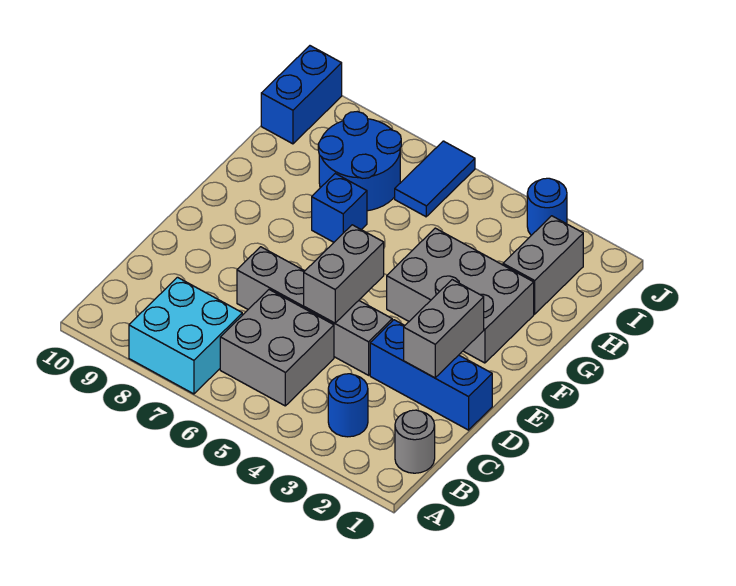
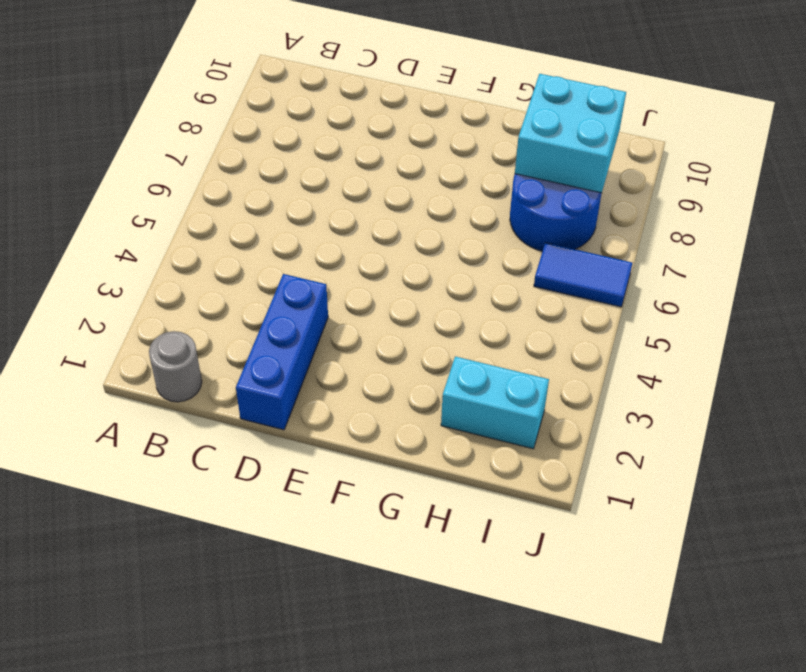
cyan brick H2:I2 level 1 -> grey brick H2:I2 level 1
cyan brick H8:I9 level 2 -> cyan brick A7:B8 level 1
none -> blue round brick B3 level 1
none -> grey brick B5:C6 level 1
none -> grey brick D4:D7 level 1

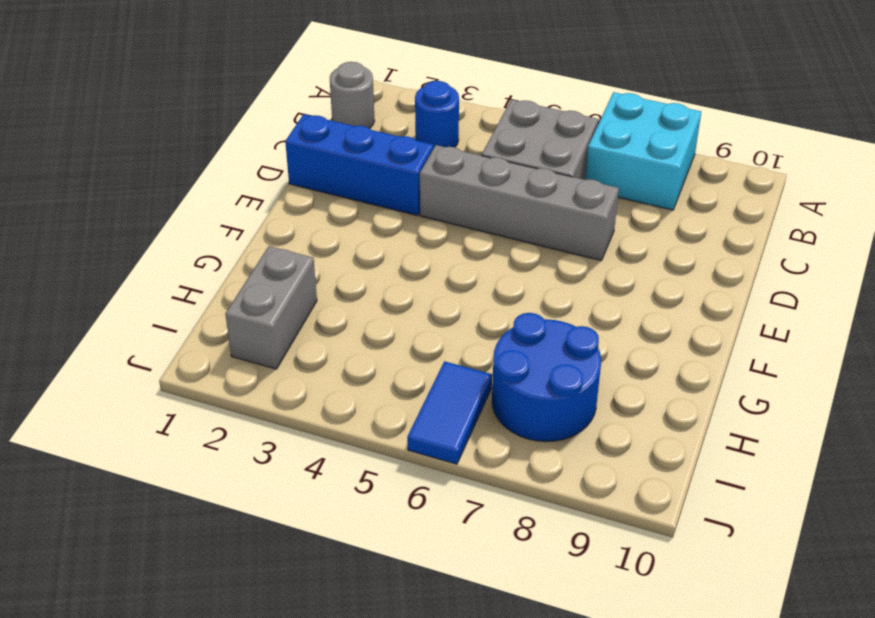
none -> grey brick F2:G4 level 1
none -> blue brick G7 level 1
none -> blue brick I10:J10 level 1

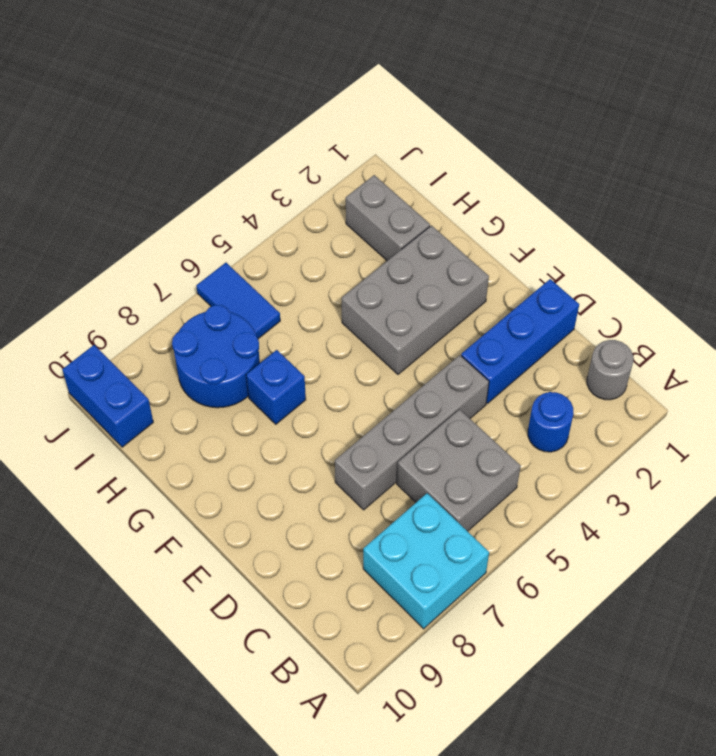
none -> blue round brick J3 level 1
none -> grey brick D2:E2 level 2
none -> grey brick D5:E5 level 2

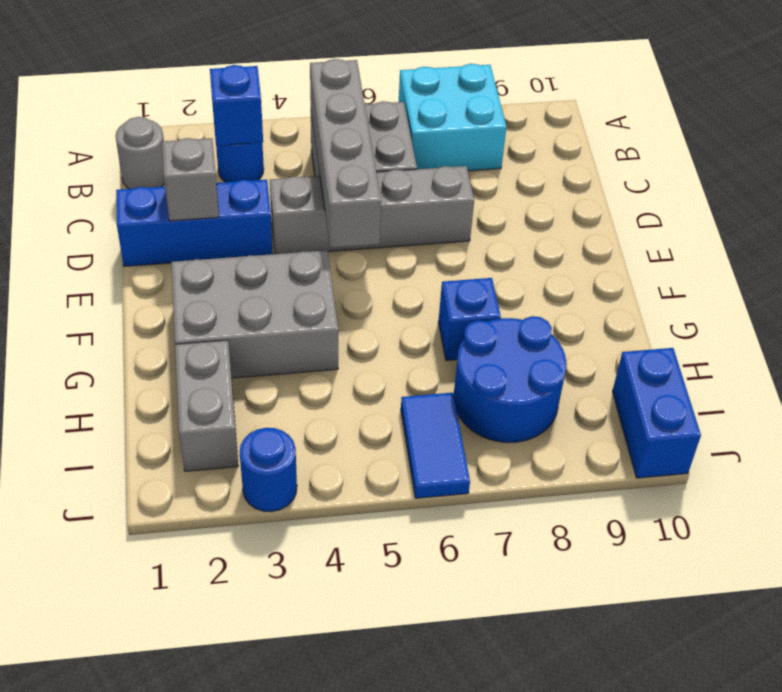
blue brick B3 level 2 -> none
grey brick B5:E5 level 2 -> grey brick D5:E5 level 2
grey brick D2 level 2 -> grey brick D2:E2 level 2

